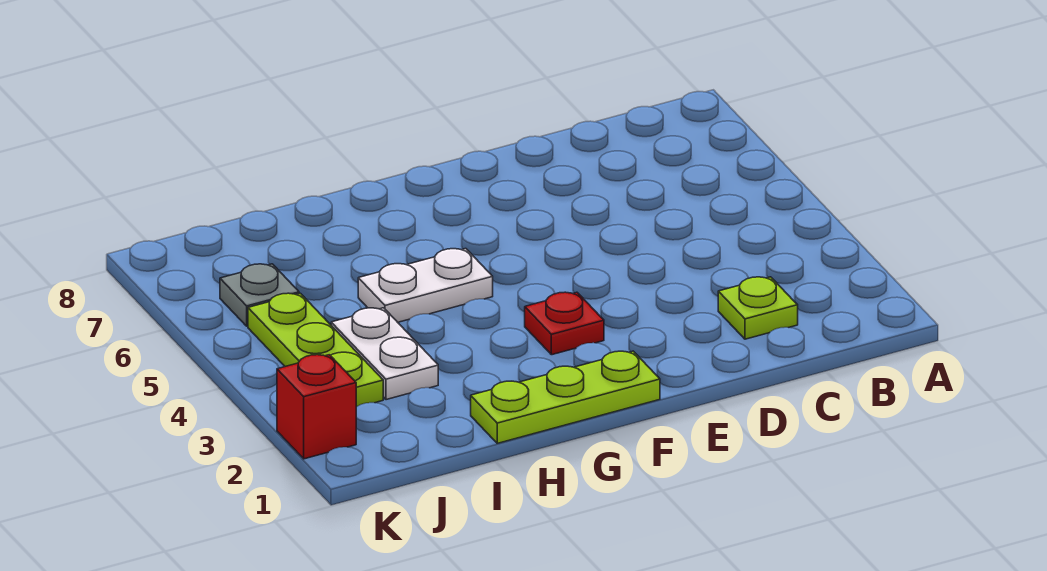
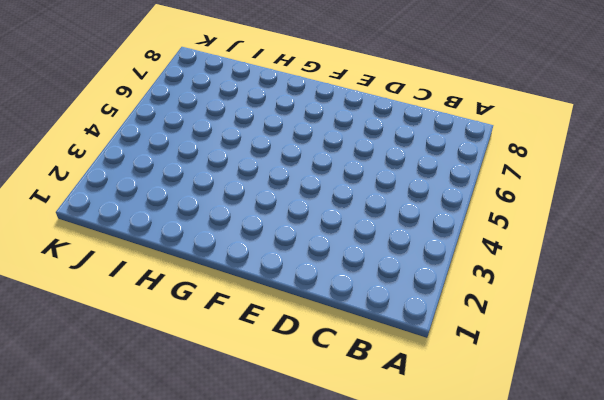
none -> lime plate C2 level 1
none -> lime plate F1:H1 level 1

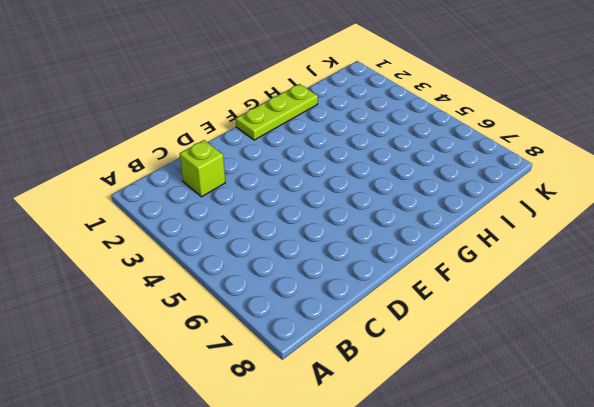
lime brick C2 level 1 -> lime plate C2 level 1
none -> red plate F3 level 1
none -> white plate G5:H5 level 1

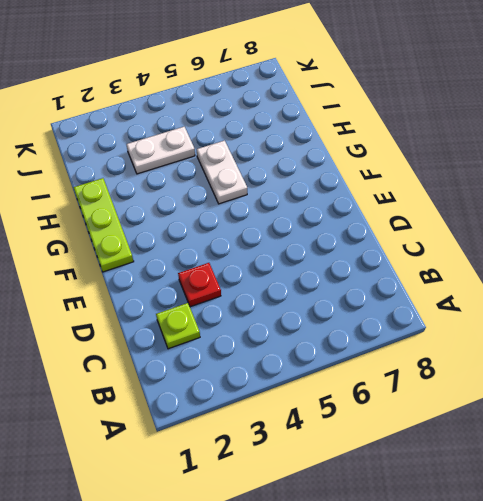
red plate D3 level 1 -> red plate F3 level 1
none -> lime plate J3:J5 level 1
none -> grey plate J6 level 1

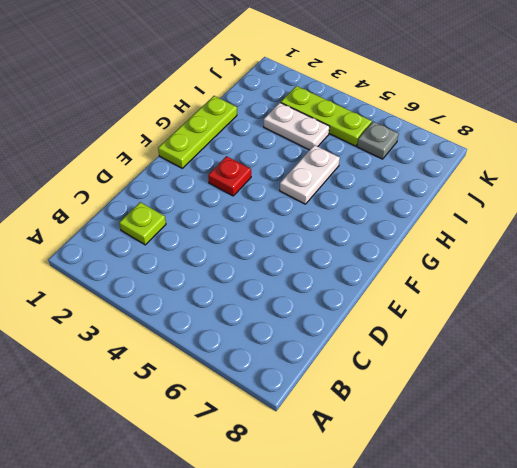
none -> red brick K2 level 1

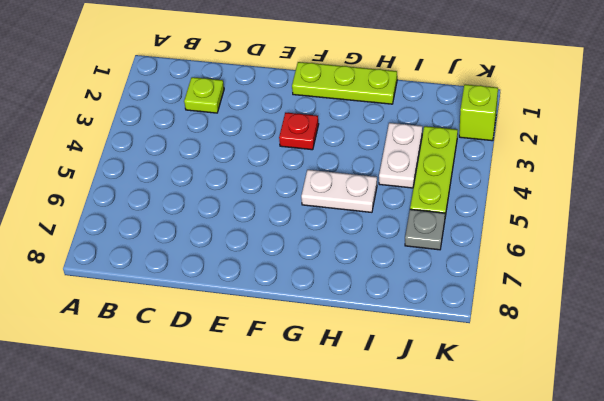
lime brick K2 level 1 -> red brick K2 level 1

